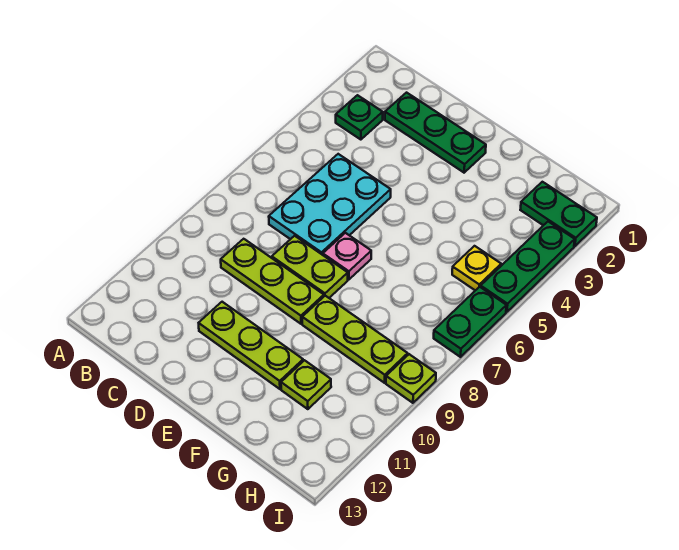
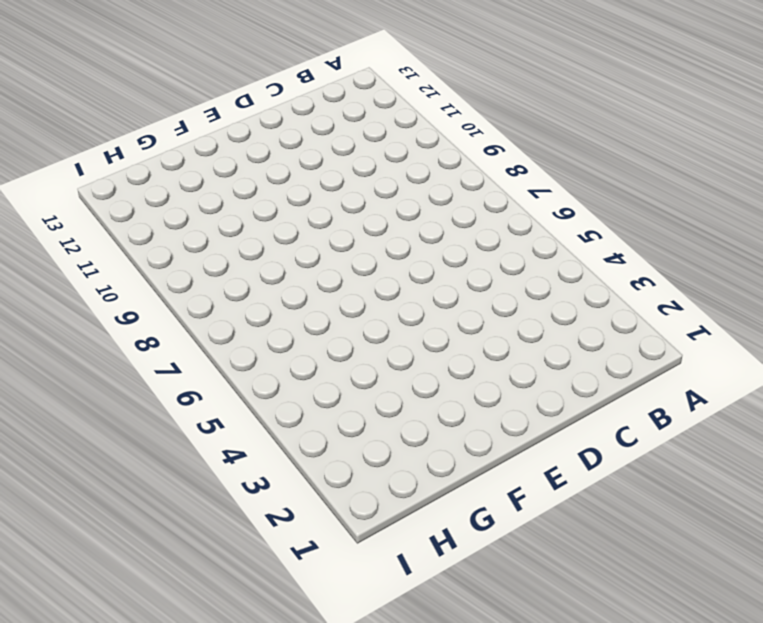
none -> green plate B3 level 1
none -> green plate C2:E2 level 1
none -> cyan plate C5:D7 level 1

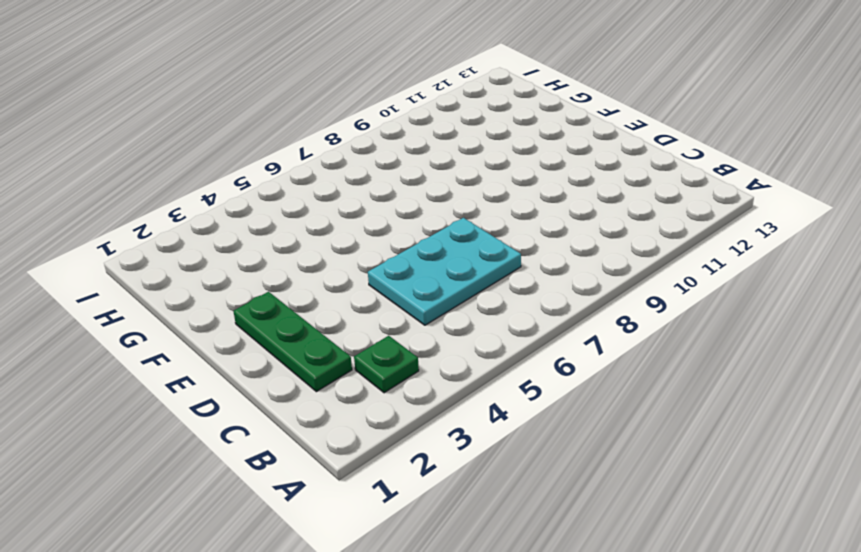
none -> lime plate C9:E9 level 1
none -> lime plate D8:E8 level 1
none -> lime plate D11:F11 level 1

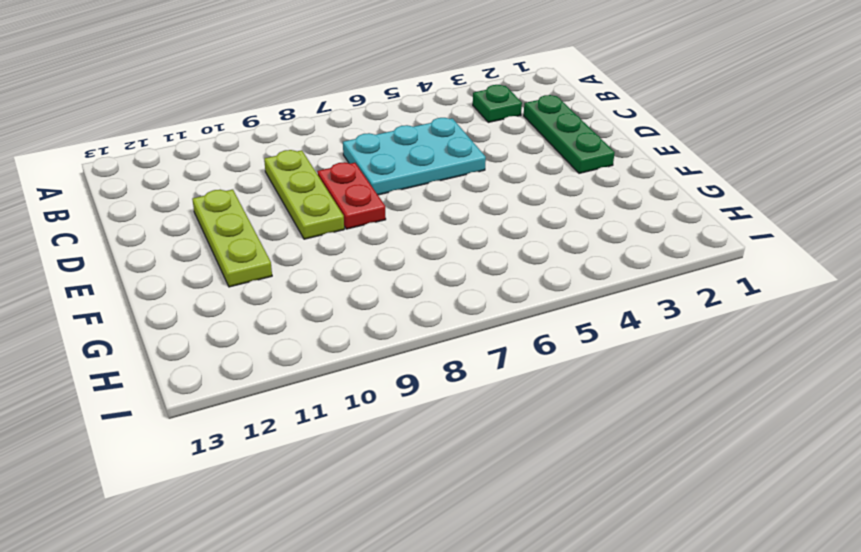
red plate D8:E8 level 1 -> lime plate D8:E8 level 1
none -> pink plate E7 level 1
none -> lime plate F9:H9 level 1
none -> lime plate G11 level 1

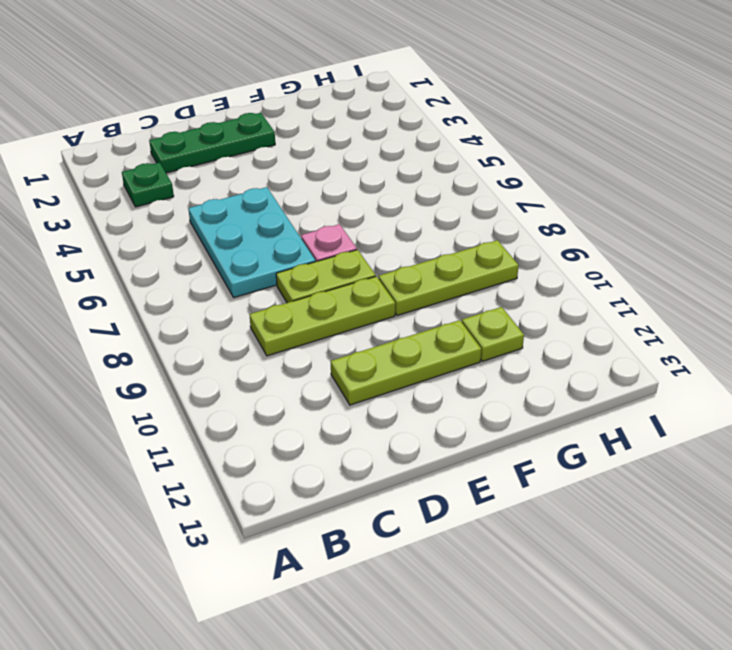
none -> green plate H2:I2 level 1
none -> yellow plate H5 level 1
none -> green plate I3:I5 level 1

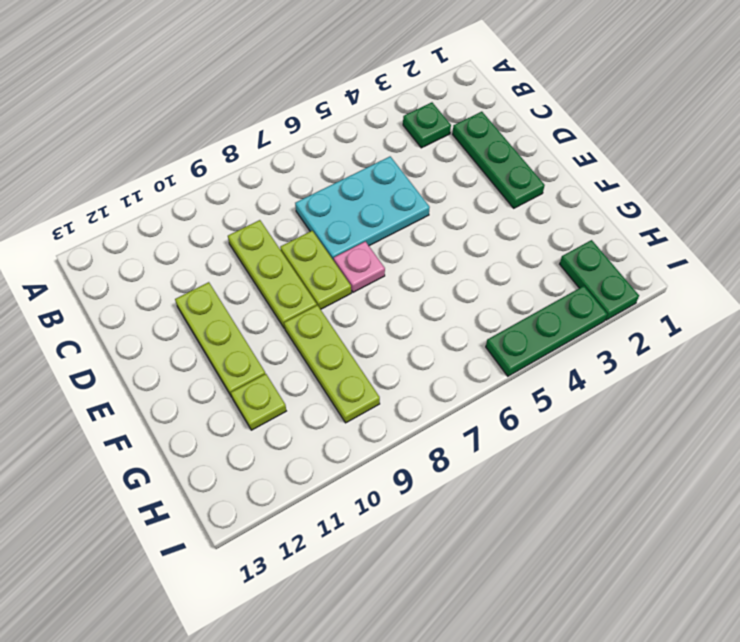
none -> yellow plate H5 level 1
none -> green plate I6:I7 level 1
none -> lime plate I9 level 1

